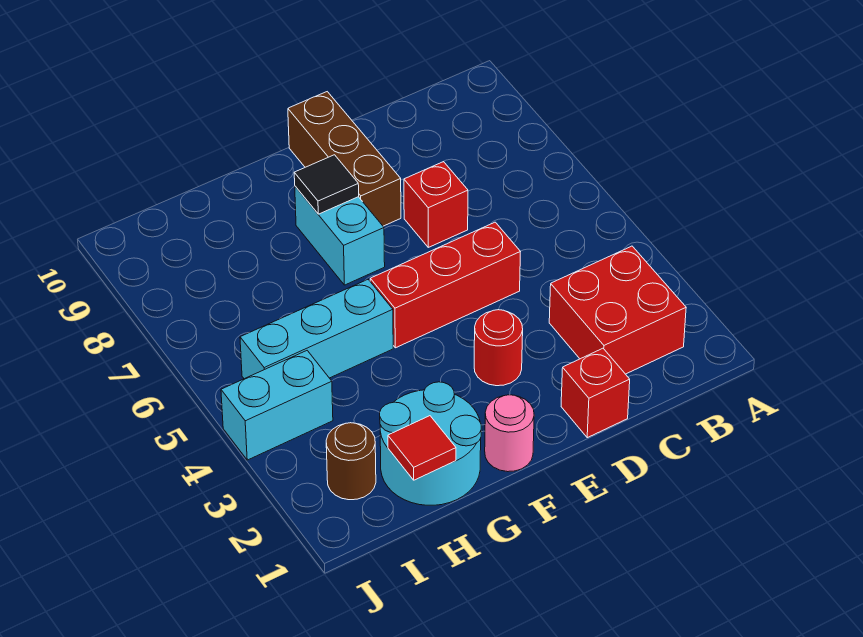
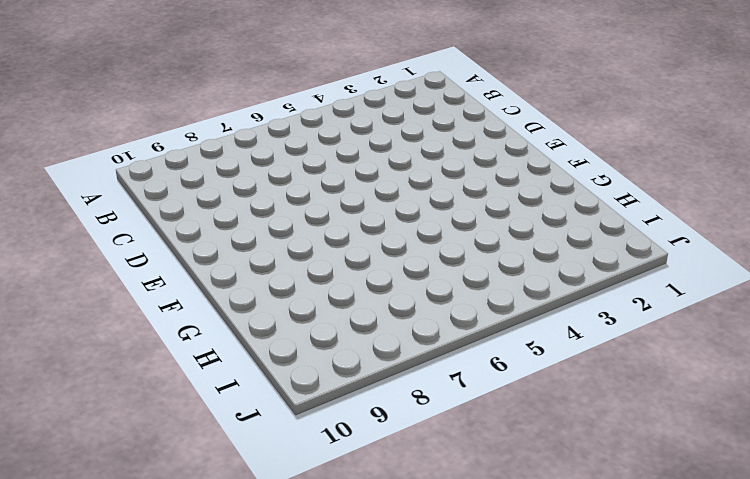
none -> red brick B2:C3 level 1
none -> red brick D1 level 1
none -> red brick D5:F5 level 1

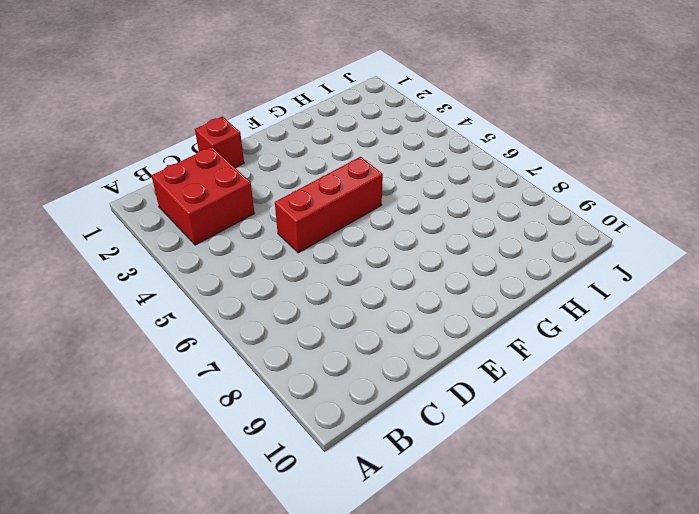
none -> red brick D7 level 1
none -> red round brick E3 level 1
none -> brown brick E8:E10 level 1

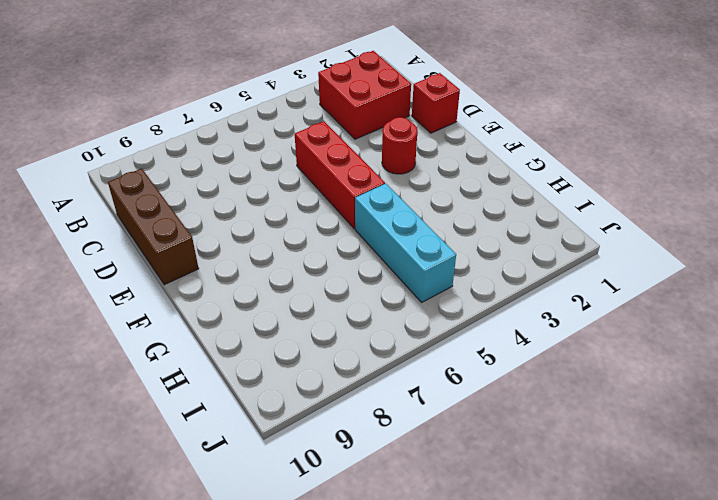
brown brick C10:E10 level 1 -> brown brick E8:E10 level 1
none -> red brick D7 level 1
none -> pink round brick F1 level 1
none -> cyan brick F7:F8 level 1

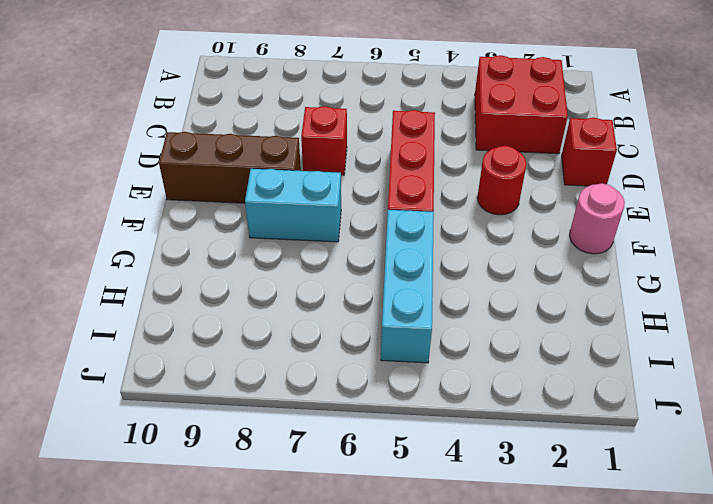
none -> cyan round brick G1:H2 level 1
none -> brown round brick I2 level 1
none -> cyan brick I4:J4 level 1

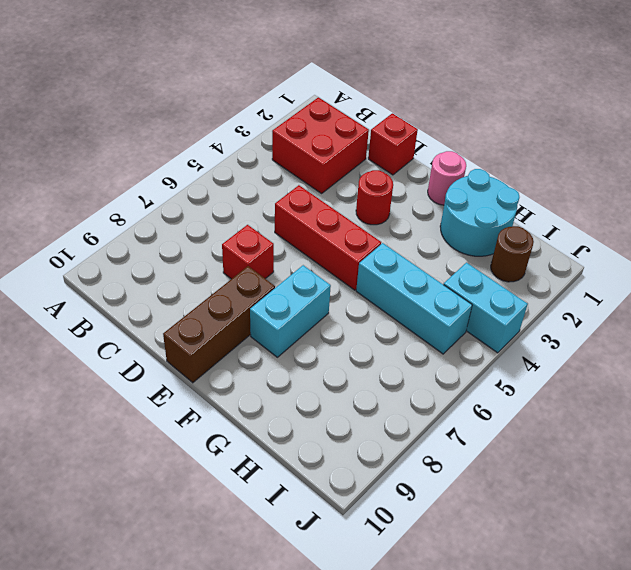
none -> black tile F8 level 2
none -> red tile H1 level 2

